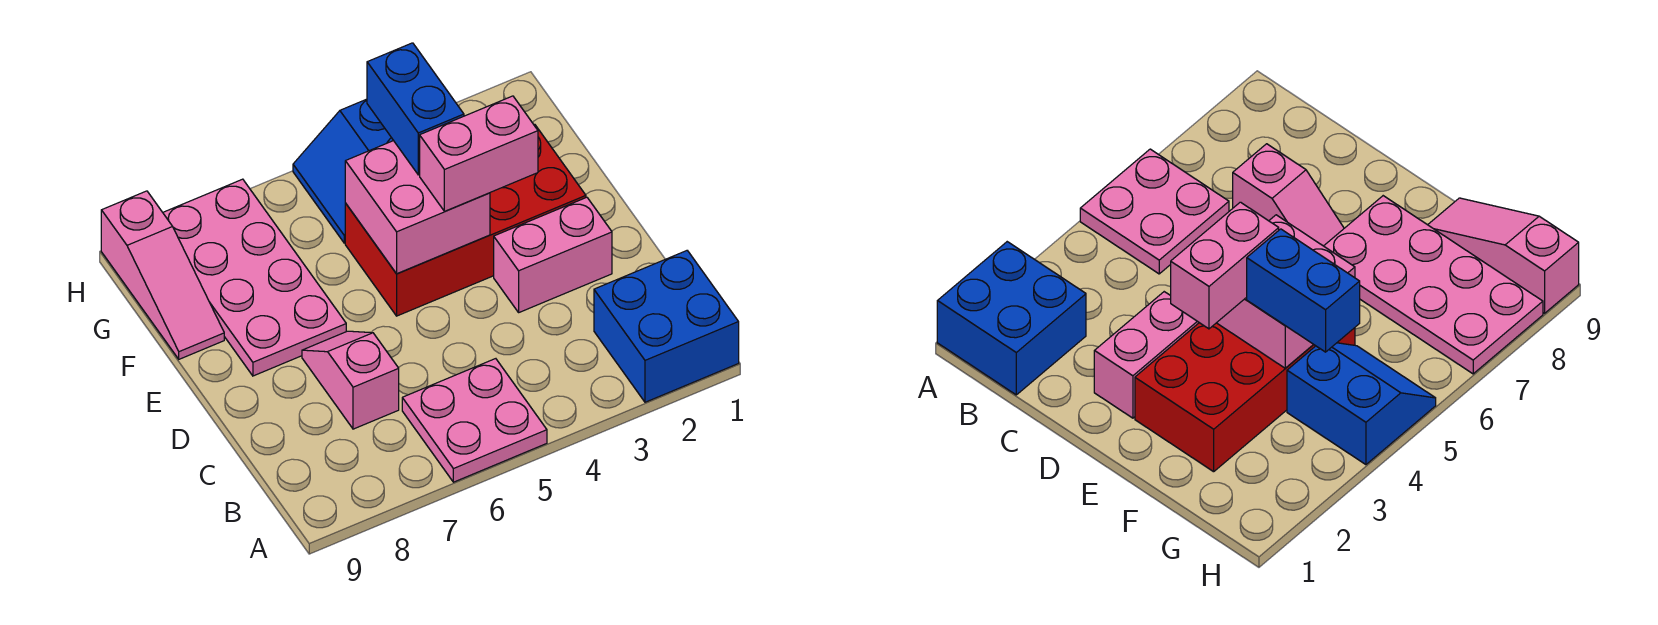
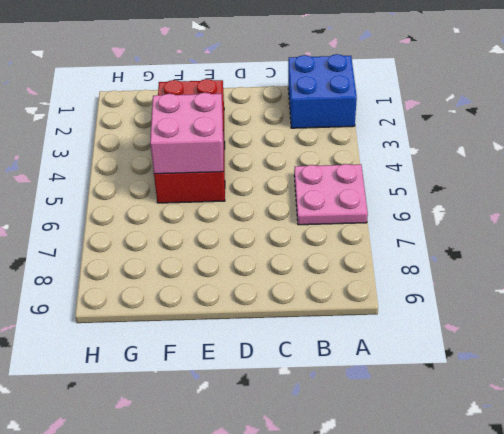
none -> pink slope C7:D7 level 1 top C
none -> pink brick D2:D3 level 1

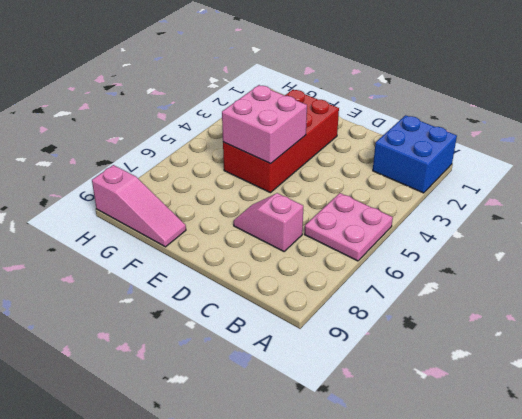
none -> pink brick D2:D3 level 1
none -> pink plate E7:H8 level 1

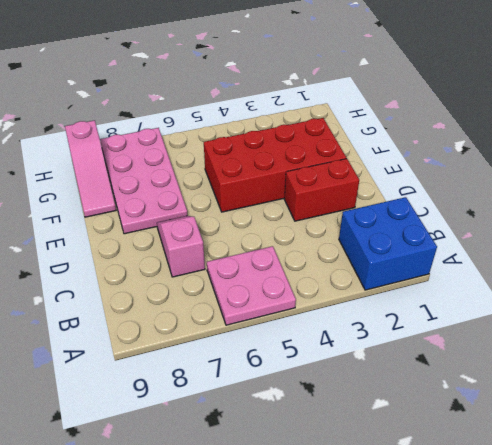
red brick D2:D3 level 1 -> pink brick D2:D3 level 1
none -> blue slope G4:H5 level 1 top 4
none -> pink brick E4:F5 level 2

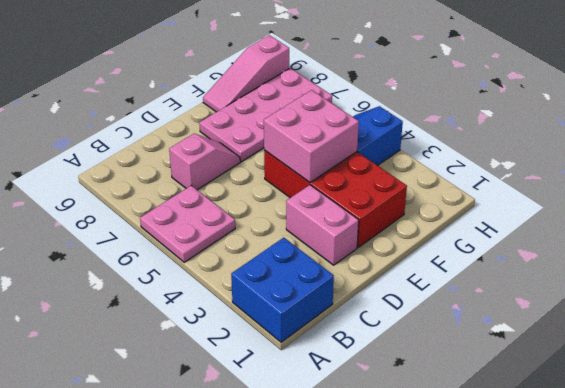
none -> pink brick E3:E4 level 3
none -> blue brick F4:G4 level 3

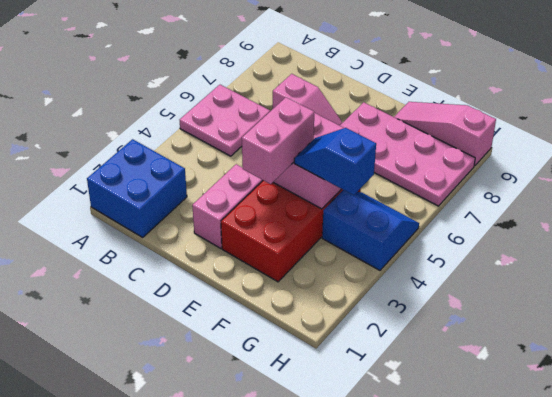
blue slope F4:G4 level 3 top G -> blue brick F4:G4 level 3

